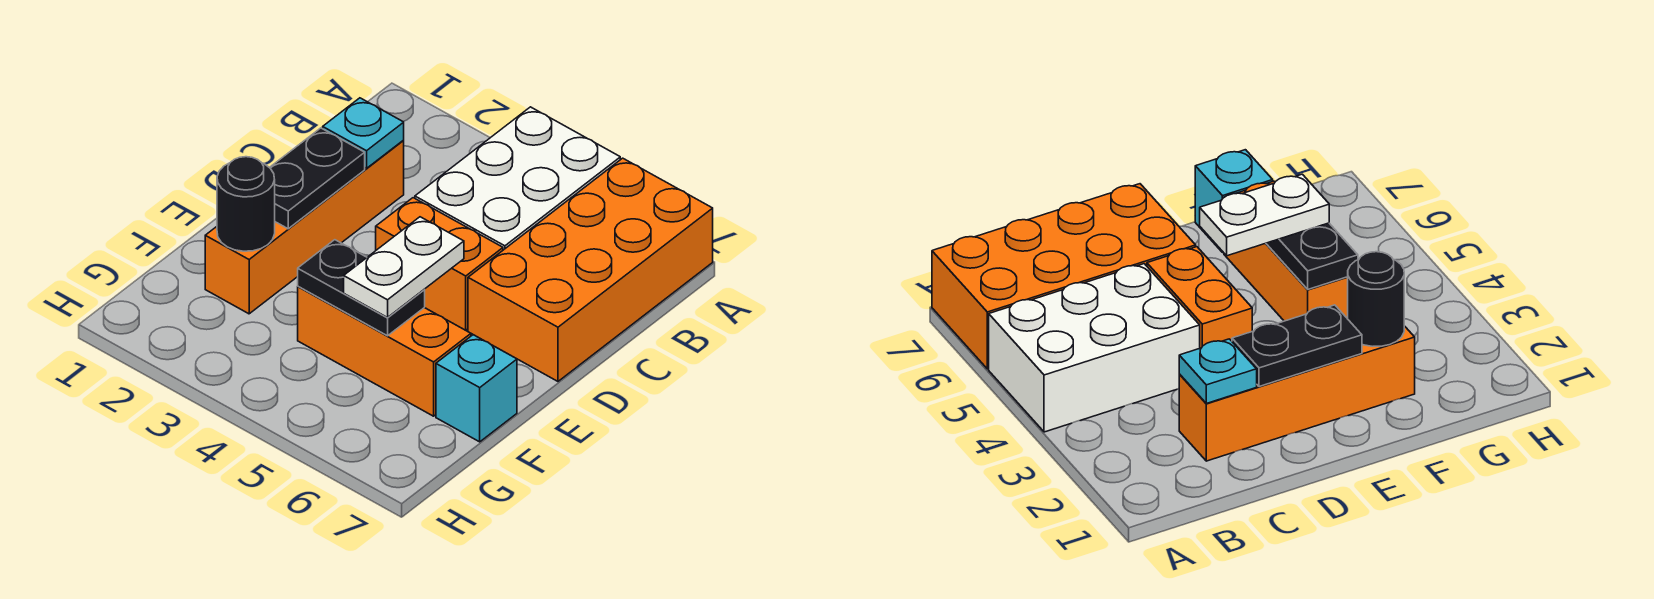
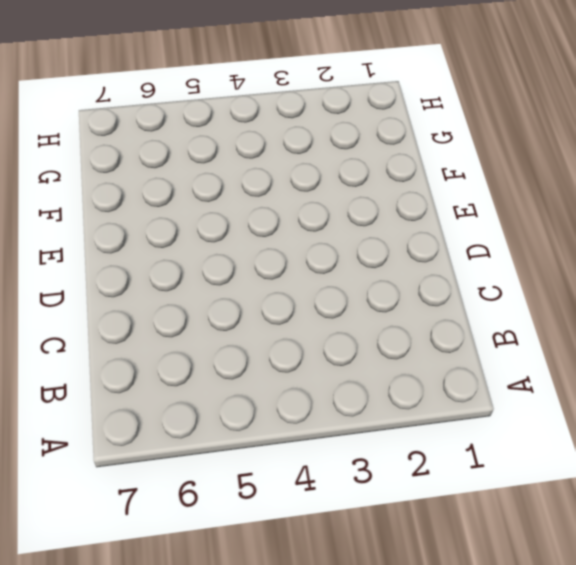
none -> white brick A4:C5 level 1
none -> orange brick A6:D7 level 1

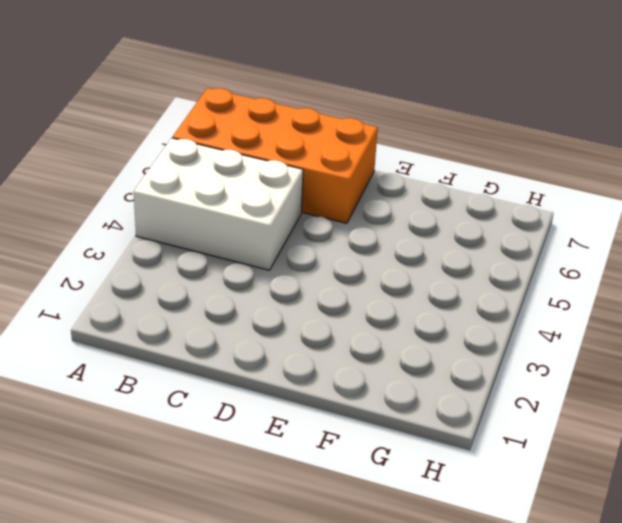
none -> orange brick C2:F2 level 1
none -> orange brick D4:D5 level 1

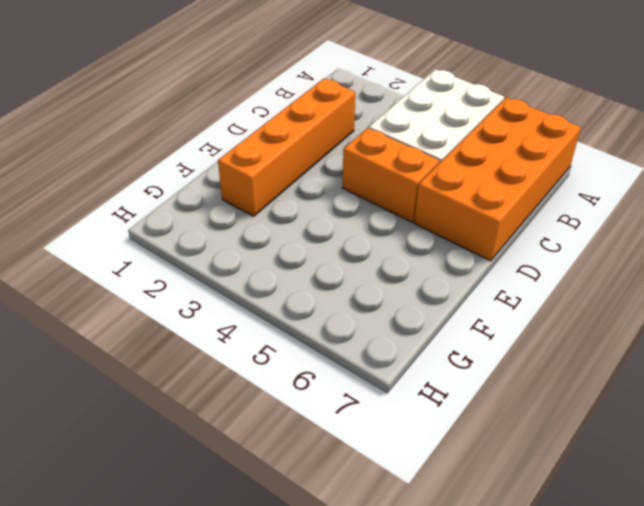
none -> orange brick F4:F6 level 1
none -> cyan brick F7 level 1

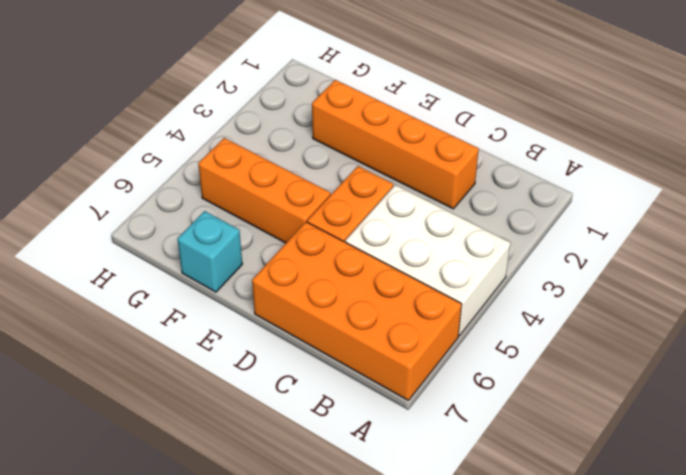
orange brick E5:G5 level 1 -> orange brick F4:F6 level 1
none -> cyan plate C2 level 2
none -> black plate D2:E2 level 2

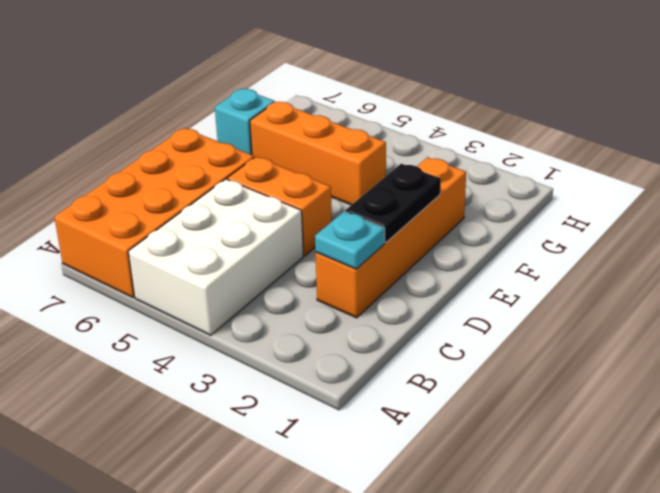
none -> black round brick F2 level 2
none -> black plate F4:F5 level 2

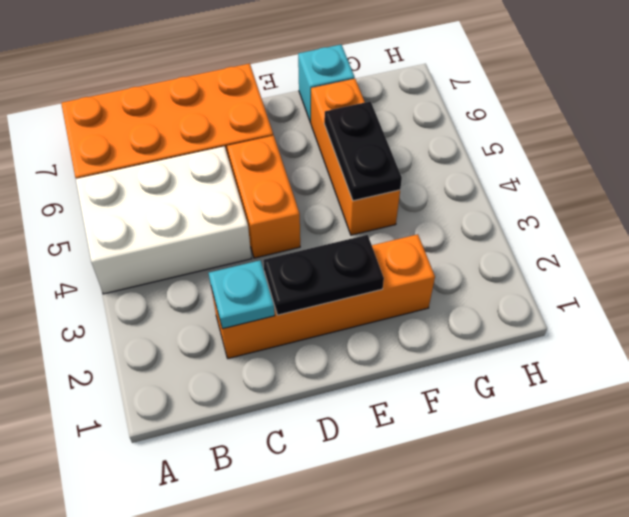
none -> black round brick F2 level 2
none -> white plate E5:F5 level 3

